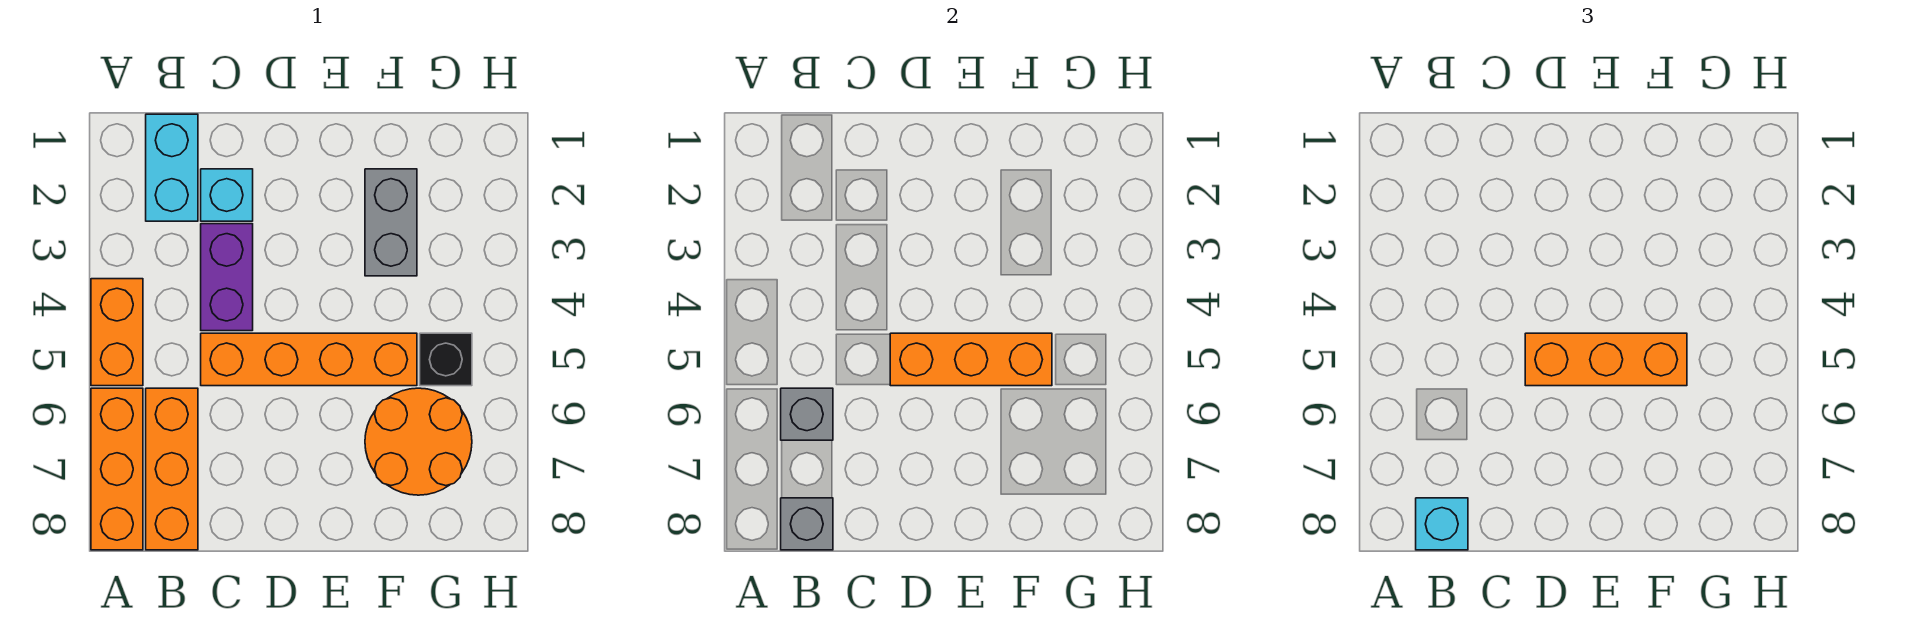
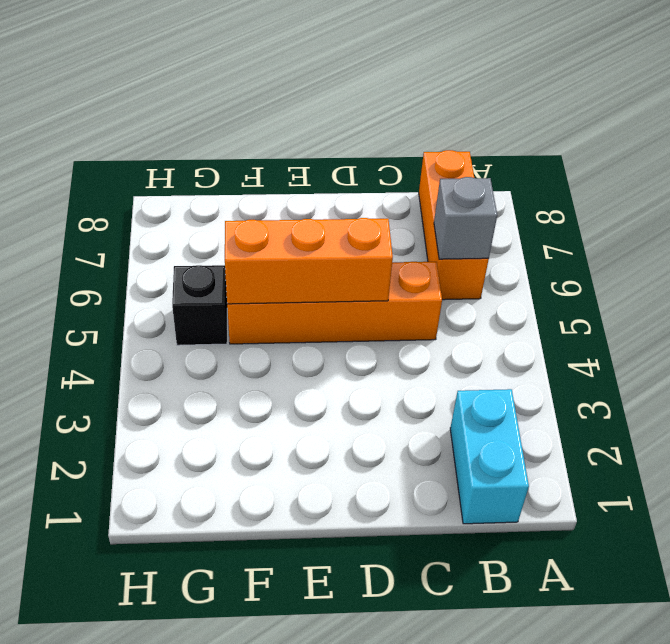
none -> orange brick A4:A5 level 1
none -> orange brick A6:A8 level 1
none -> cyan brick C2 level 1

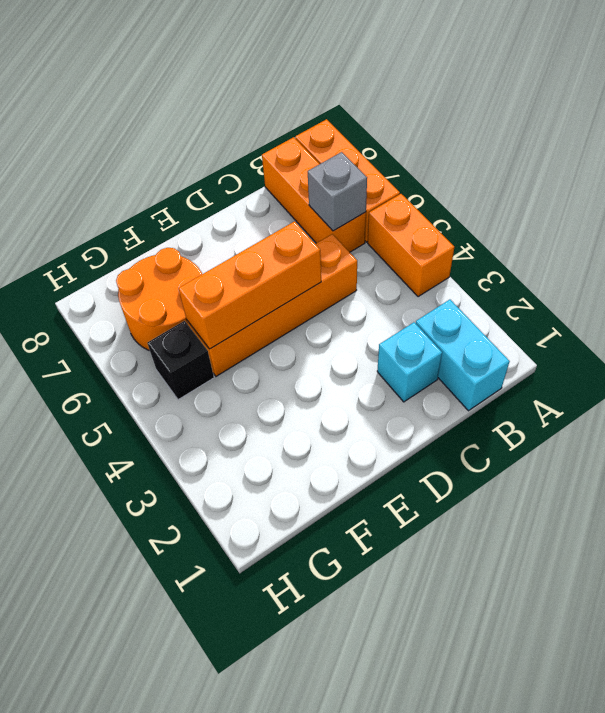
none -> purple brick C3:C4 level 1
none -> grey brick F2:F3 level 1
none -> grey brick B8 level 2

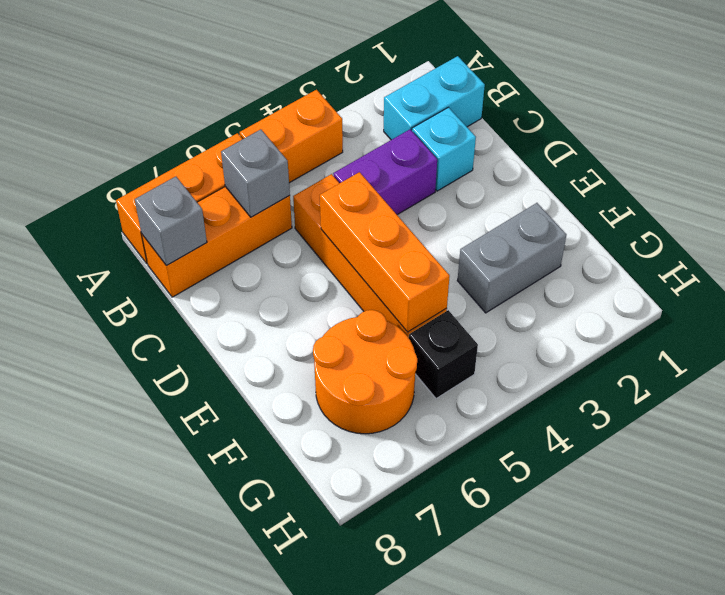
none -> cyan brick B8 level 3
none -> orange brick D5:F5 level 3

